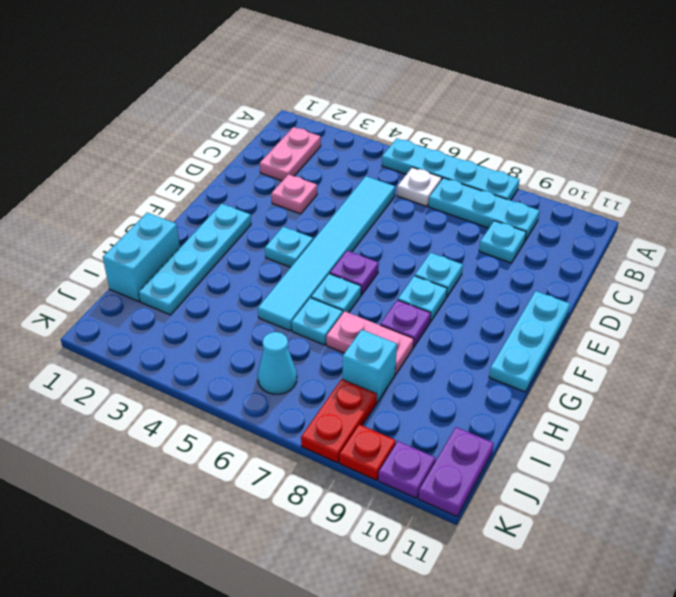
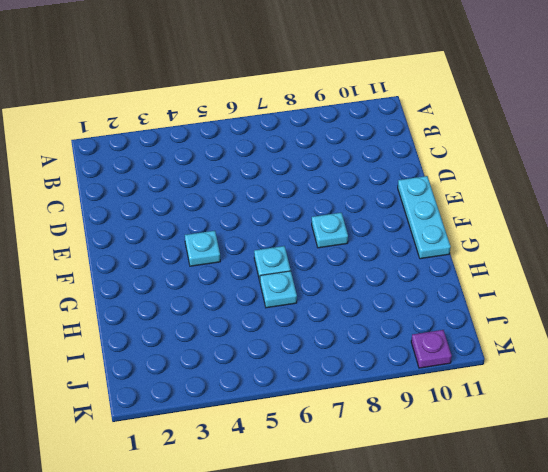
none -> cyan plate A5:A8 level 1
none -> pink plate B2:C2 level 1
none -> white plate B6 level 1

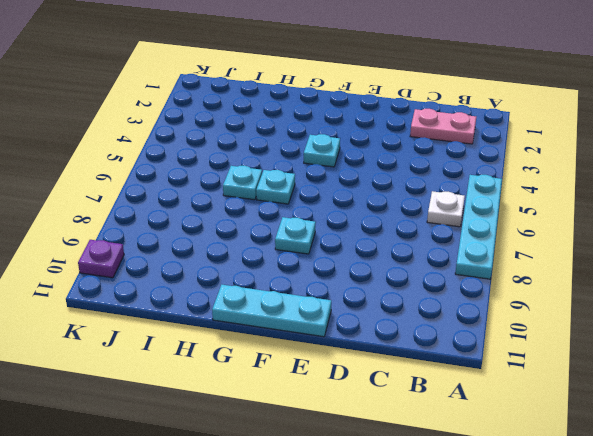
none -> cyan plate B7:B9 level 1
none -> cyan tile C5:H5 level 1
none -> cyan plate C9 level 1

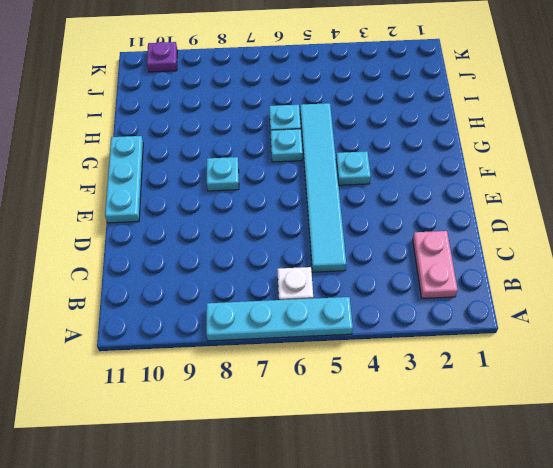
none -> cyan plate B7:B9 level 1
none -> cyan plate C9 level 1
none -> pink plate D3 level 1

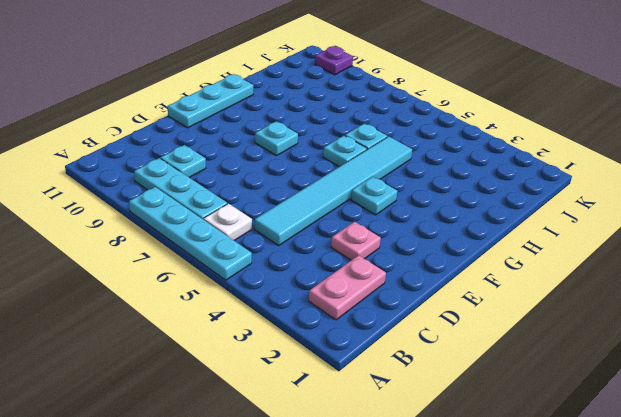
none -> cyan plate E8 level 1
none -> cyan plate F2:I2 level 1
none -> purple plate F6 level 1

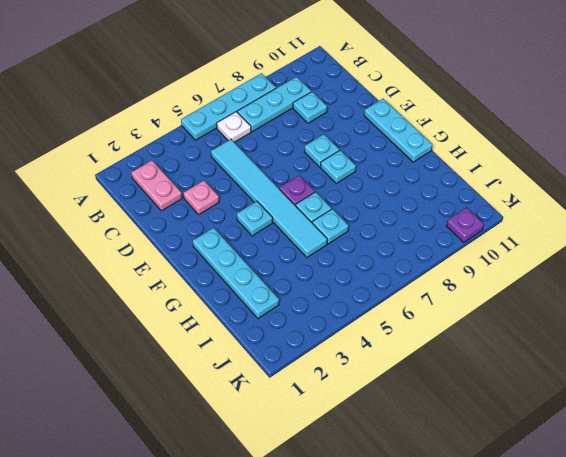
none -> purple plate G8 level 1
none -> cyan brick H1:I1 level 1
none -> pink plate H7:H8 level 1

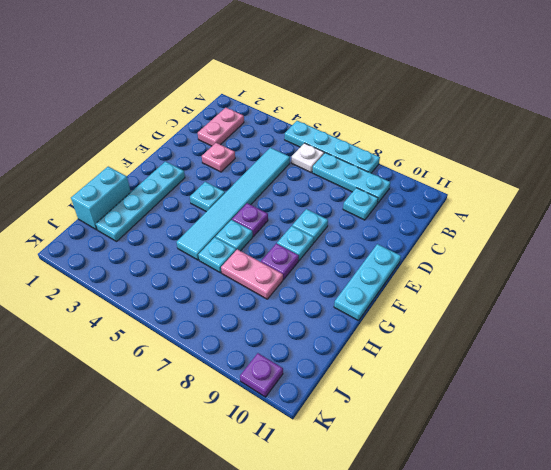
none -> cyan brick I8 level 1
none -> cyan cone J6 level 1
none -> red plate J8:K8 level 1

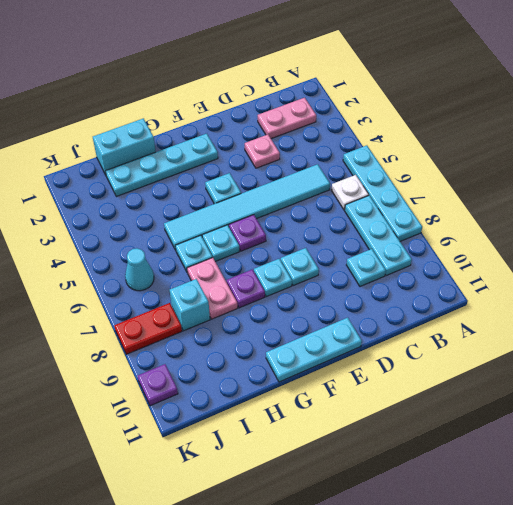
none -> purple plate J11:K11 level 1
none -> red plate K9 level 1

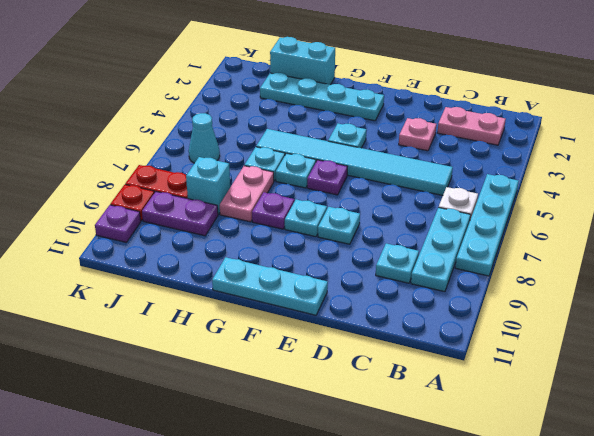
purple plate I9:J9 level 1 -> purple plate J11:K11 level 1

